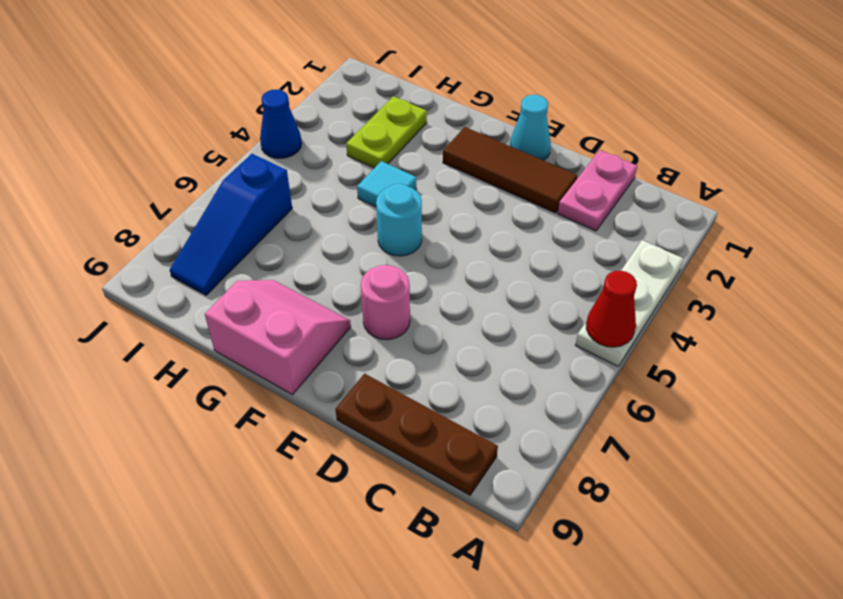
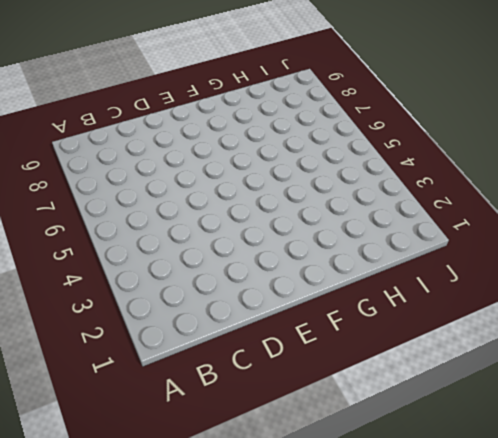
none -> white plate A3:A5 level 1
none -> brown plate B9:D9 level 1
none -> pink plate C1:C2 level 1

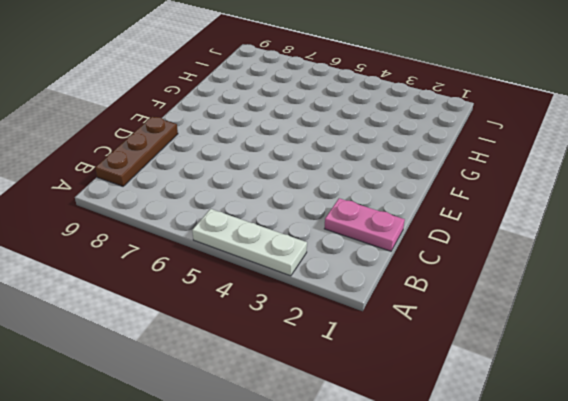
none -> brown tile D2:F2 level 1
none -> cyan cone E1 level 1
none -> pink round brick E7 level 1

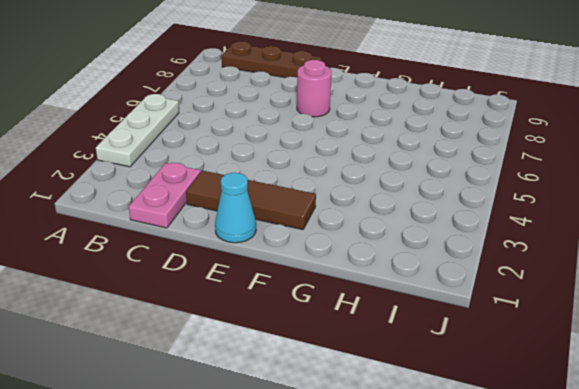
none -> cyan round brick F5 level 1
none -> pink slope F8:G9 level 1 top 9
none -> cyan tile G4 level 1

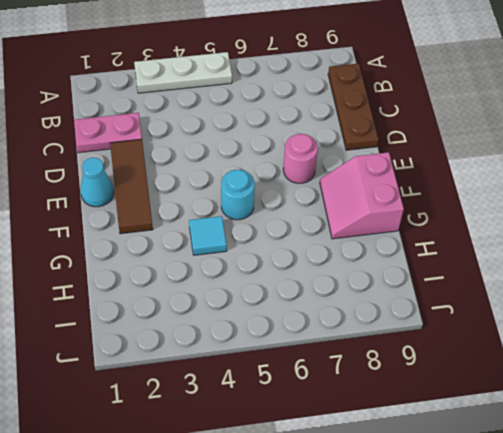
none -> lime plate H2:H3 level 1
none -> blue slope I6:I8 level 1 top 6
none -> blue cone J4 level 1

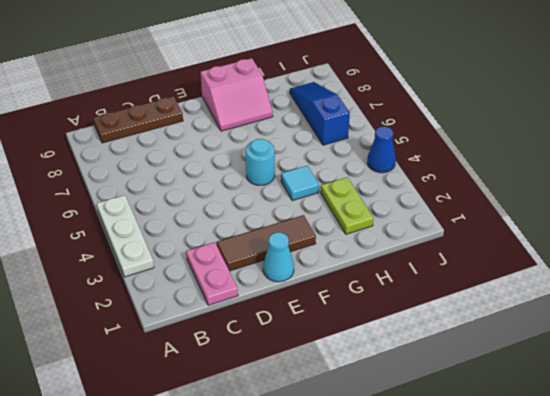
none -> pink round brick E7 level 1
none -> red cone A5 level 2

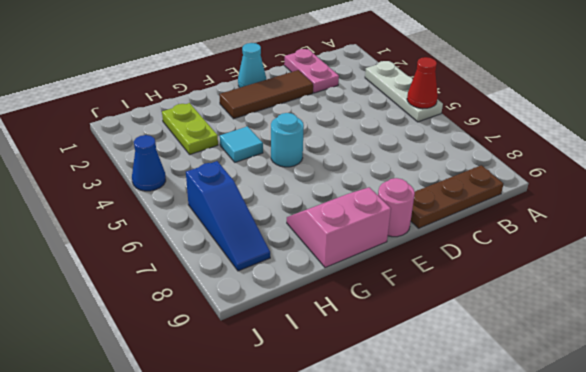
pink round brick E9 level 1 -> pink round brick E7 level 1

